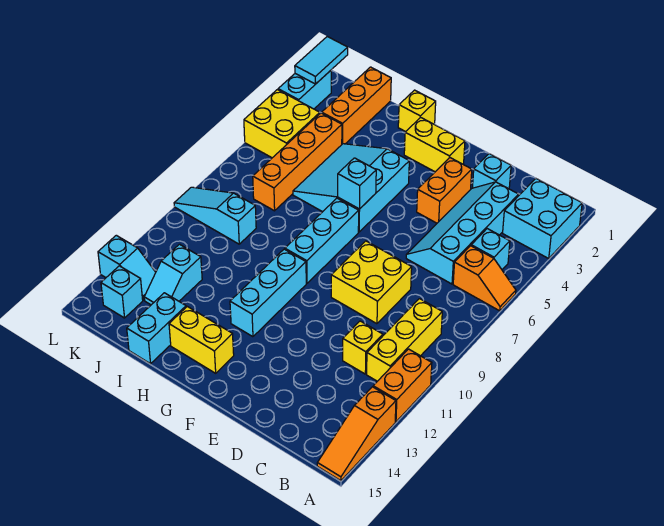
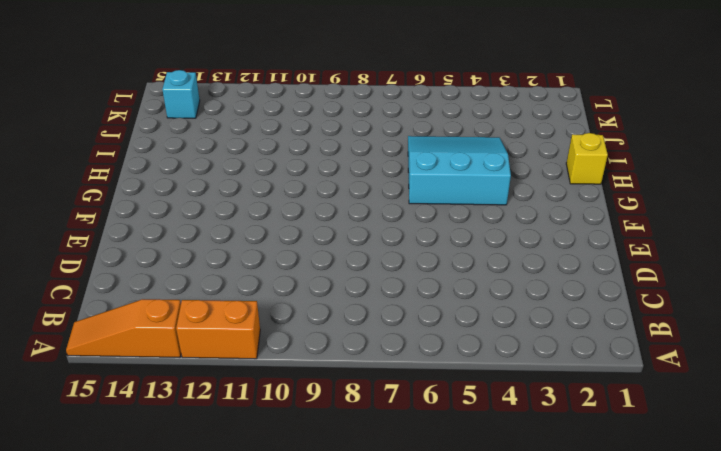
none -> cyan brick A2:B3 level 1
none -> orange slope A6:B6 level 1 top B
none -> cyan brick B5 level 1

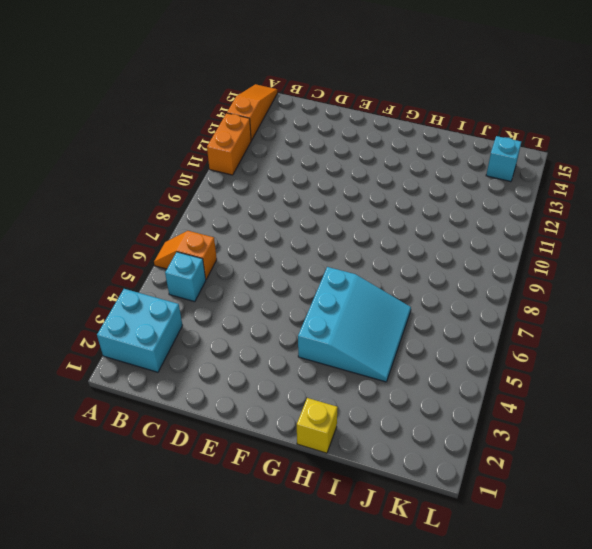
none -> yellow brick B9:B11 level 1
none -> cyan slope C3:D6 level 1 top C
none -> yellow brick C11 level 1

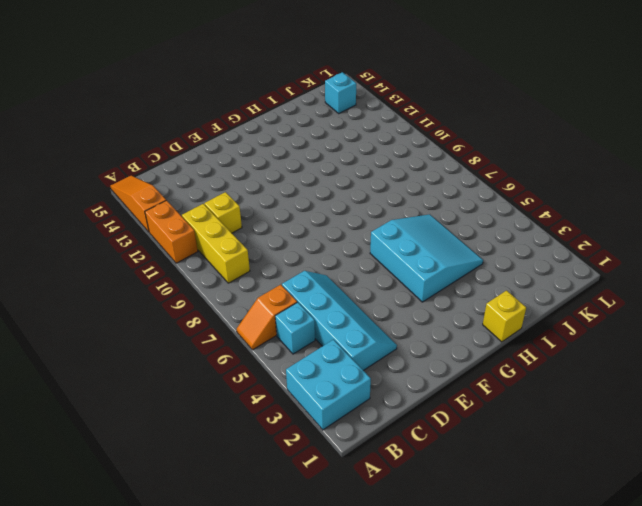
none -> cyan brick D2 level 1
none -> yellow brick D8:E9 level 1
none -> orange brick E3:E4 level 1

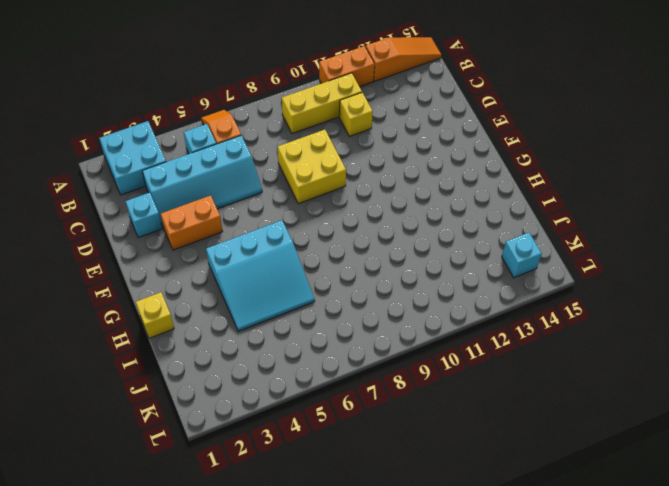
none -> yellow brick F2:G2 level 1
none -> cyan brick G7:G9 level 1
none -> cyan brick G10:G12 level 1

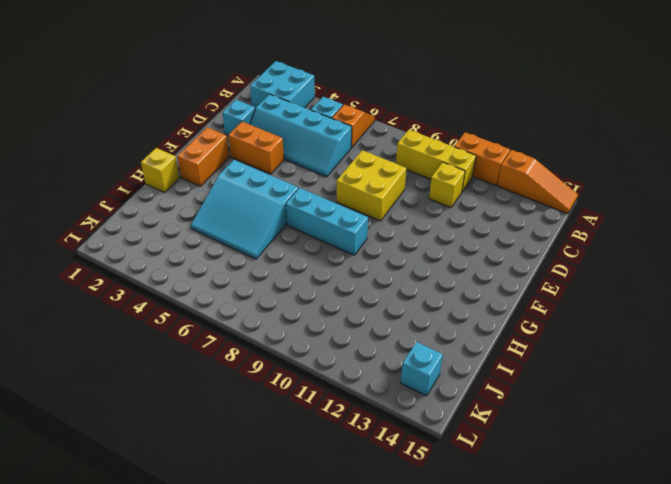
orange brick F2:G2 level 1 -> yellow brick F2:G2 level 1
none -> cyan brick G10:G12 level 1
none -> yellow brick G14:H14 level 1
none -> cyan brick I14:I15 level 1

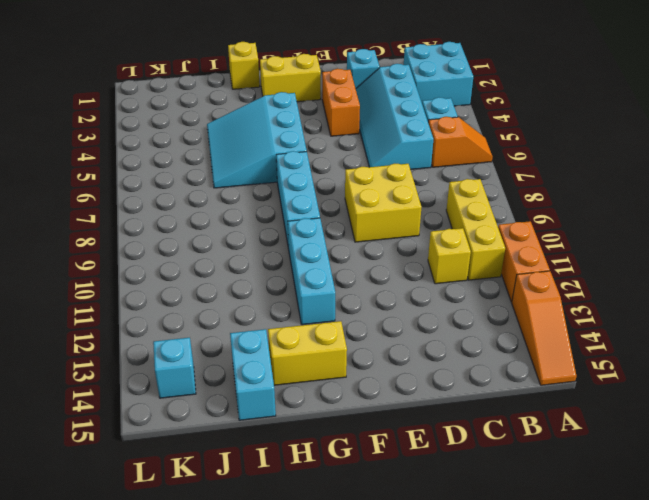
none -> orange brick J1:J3 level 1
none -> orange brick J4:J7 level 1
none -> cyan slope J9:L9 level 1 top J

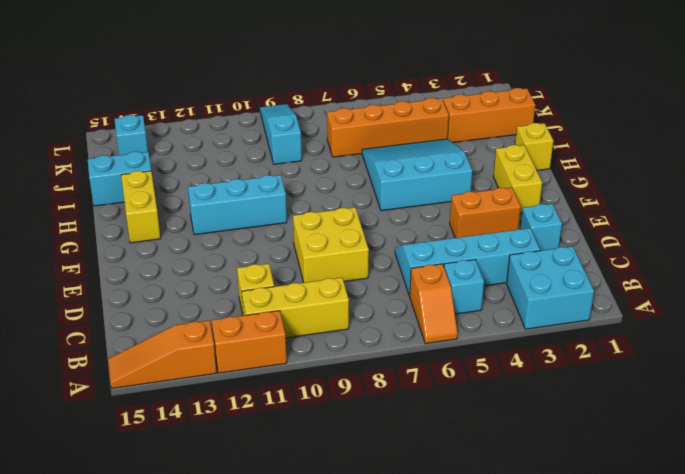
none -> cyan brick G7:G9 level 1
none -> cyan slope J12:J13 level 1 top 12
none -> yellow brick K4:L5 level 1

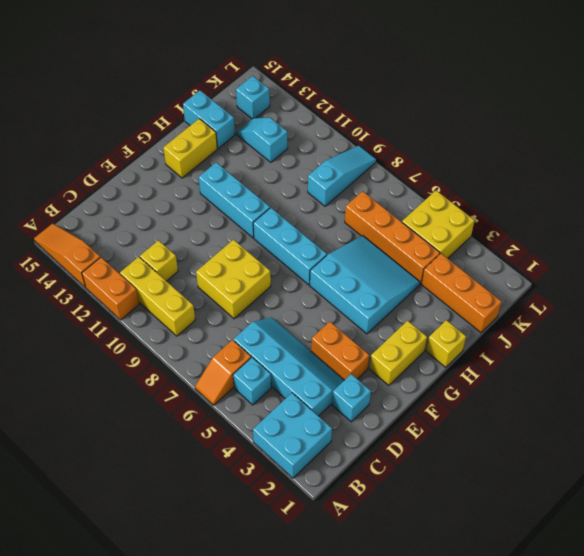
none -> cyan slope K13:L13 level 1 top L
none -> cyan brick L2:L3 level 1
none -> cyan brick G6 level 2

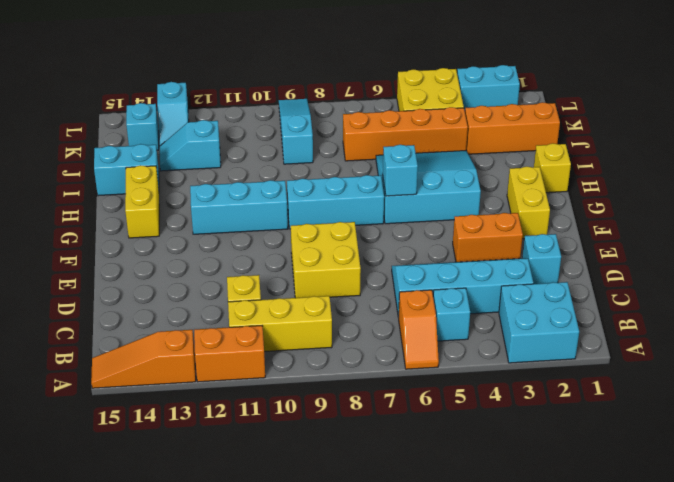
none -> cyan tile L1:L2 level 2

